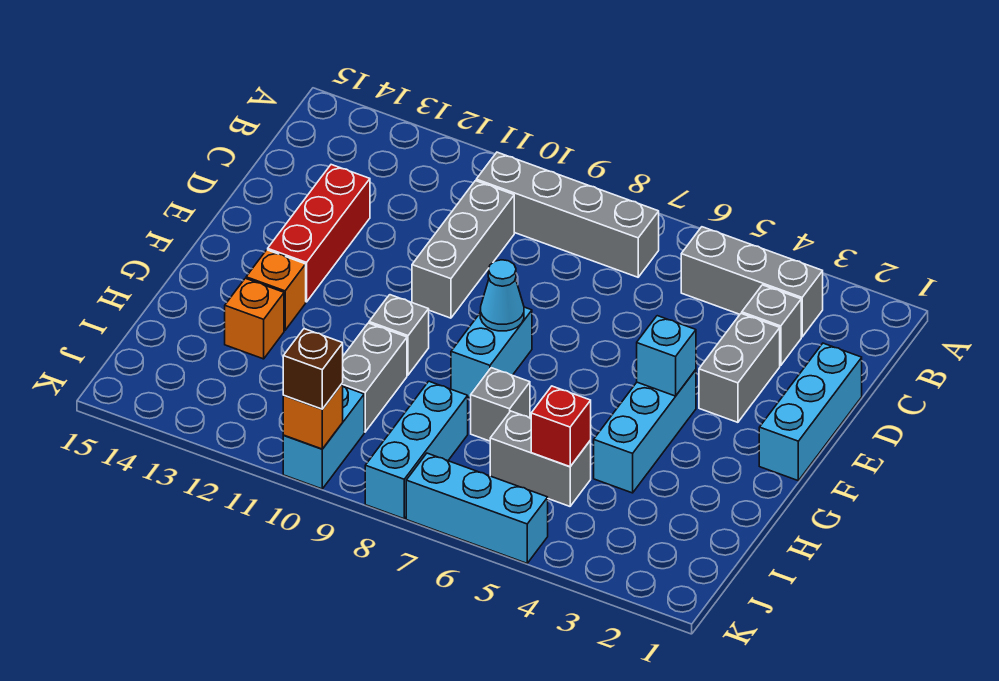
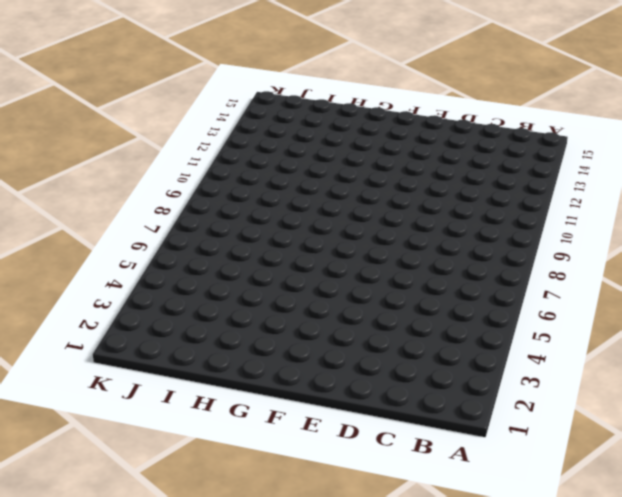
none -> grey brick B3:B5 level 1
none -> grey brick B7:B10 level 1
none -> grey brick C3 level 1

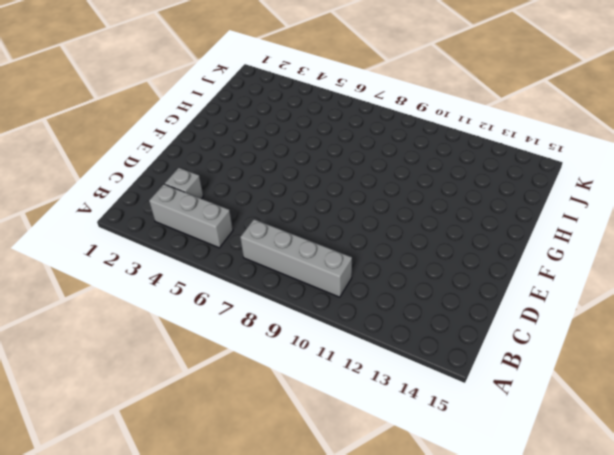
none -> grey brick C10:E10 level 1
none -> cyan brick D1:F1 level 1
none -> grey brick D3:E3 level 1

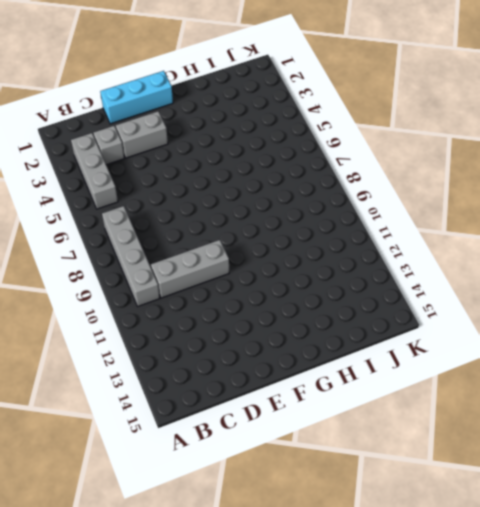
none -> red brick D13:F13 level 1
none -> cyan brick F4:H4 level 1
none -> cyan brick F8:G8 level 1

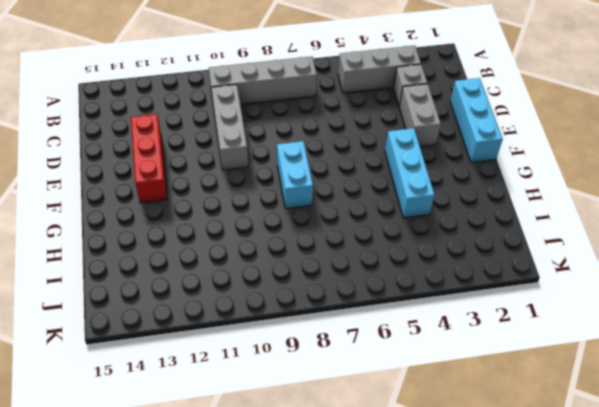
none -> grey brick G10 level 1
none -> orange brick G13 level 1
none -> grey brick H7 level 1

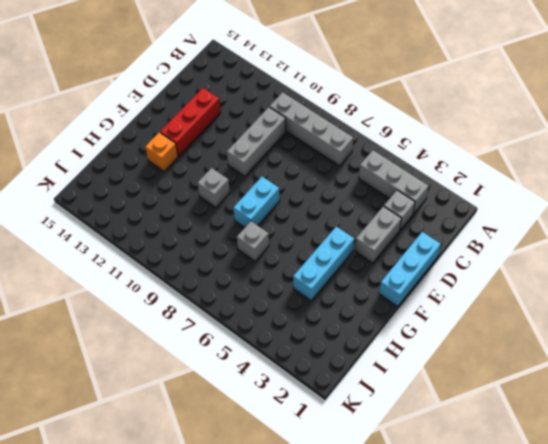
none -> grey brick H10:I10 level 1
none -> orange brick H13 level 1
none -> grey brick I5:I6 level 1

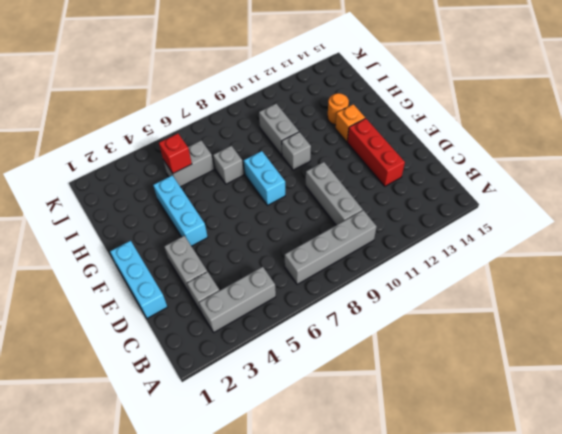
orange round brick H13 level 1 -> orange brick H13 level 1
none -> cyan brick I8:K8 level 1
none -> cyan brick J10:K10 level 1
none -> cyan brick K5:K7 level 1

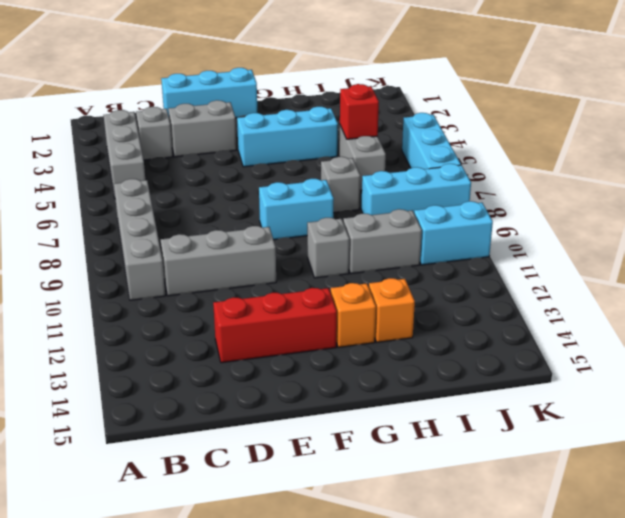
none -> cyan brick F4 level 2
none -> cyan cone F8 level 2
none -> orange brick K10 level 2

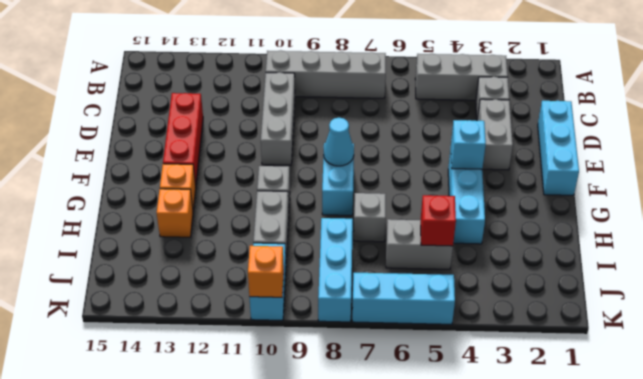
none -> brown brick K10 level 3

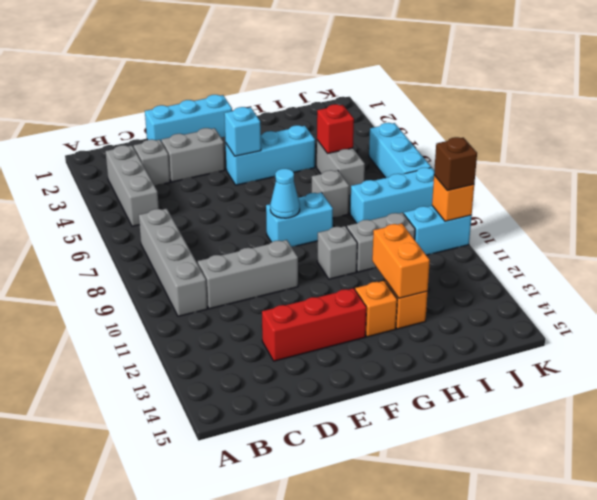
orange brick H12:H13 level 2 -> none

